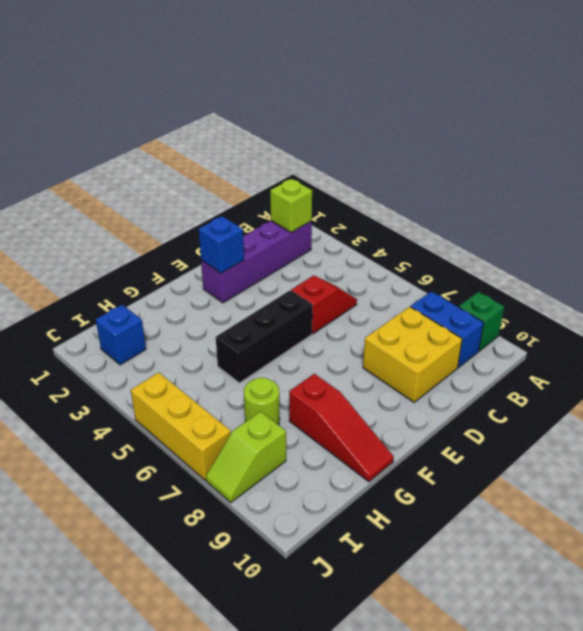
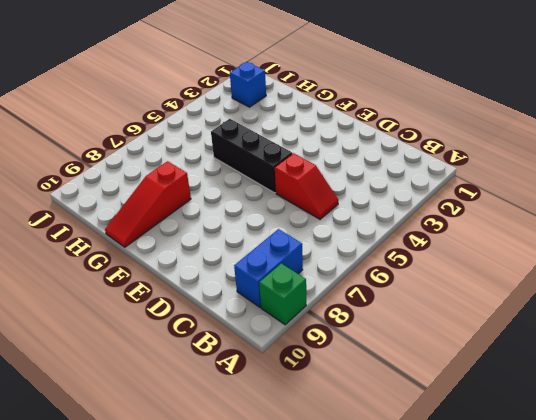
none -> purple brick B2:E2 level 1
none -> yellow brick C8:D9 level 1
none -> lime round brick H7 level 1

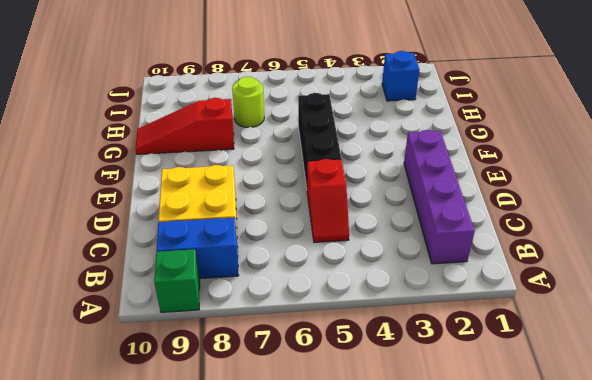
none -> lime slope I8:J8 level 1 top I
none -> yellow brick J5:J7 level 1
none -> lime brick B2 level 2

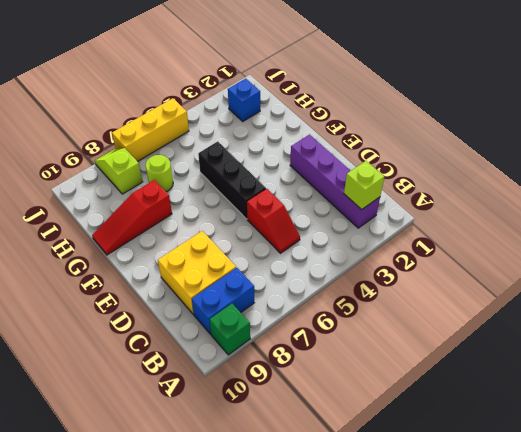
none -> blue brick E2 level 2

